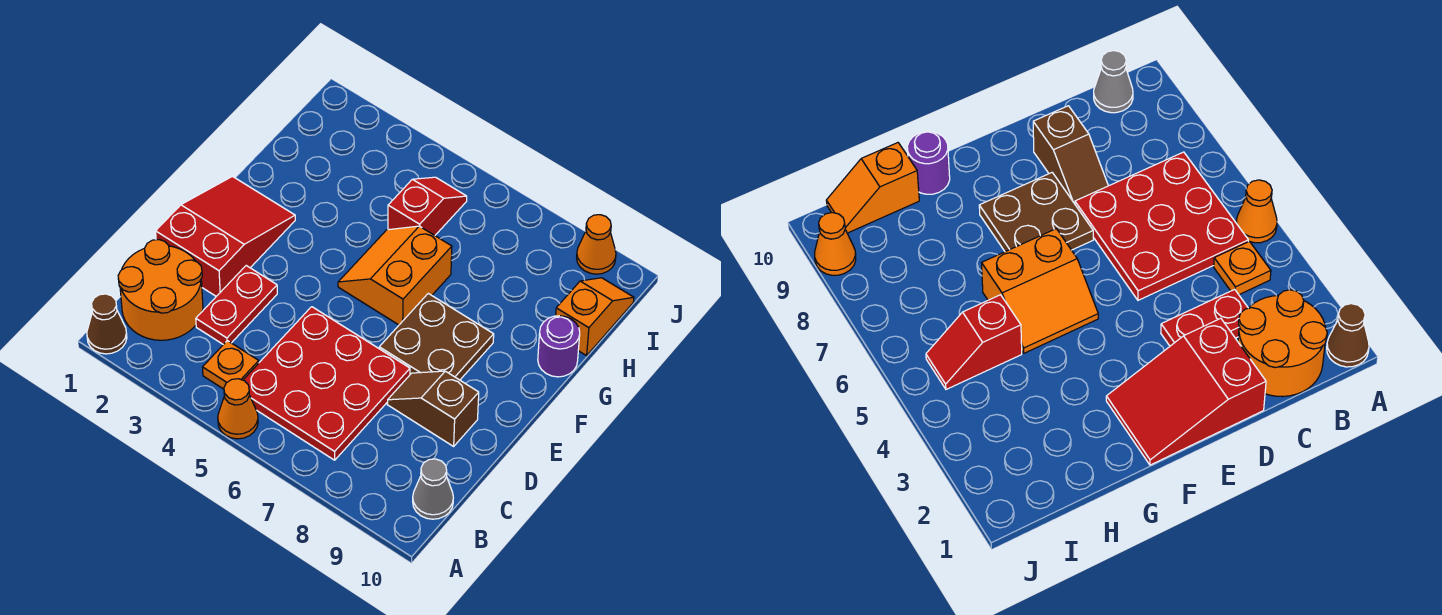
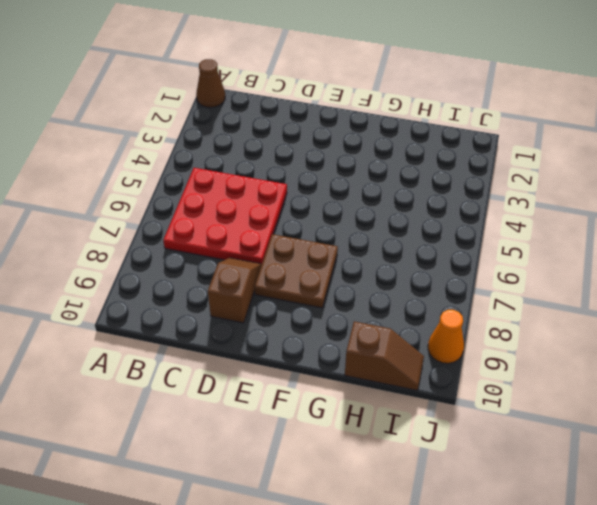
brown slope H10:I10 level 1 top H -> orange slope H10:I10 level 1 top H
none -> orange cone A5 level 1
none -> orange round brick B1:C2 level 1
none -> orange plate B4 level 1

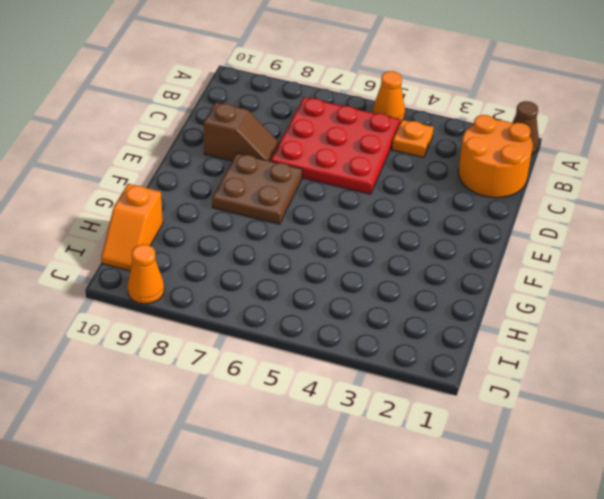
none -> grey cone B10 level 1
none -> red plate C3:D3 level 1
none -> red slope D1:F2 level 1 top D

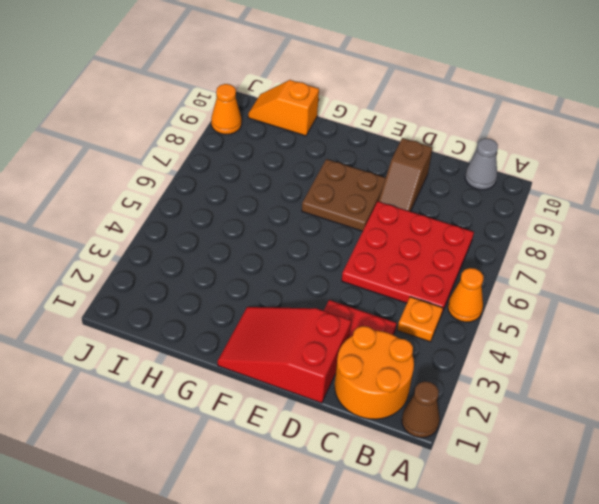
none -> orange slope F5:G6 level 1 top 6
none -> purple round brick G10 level 1
none -> red slope H5:I5 level 1 top H

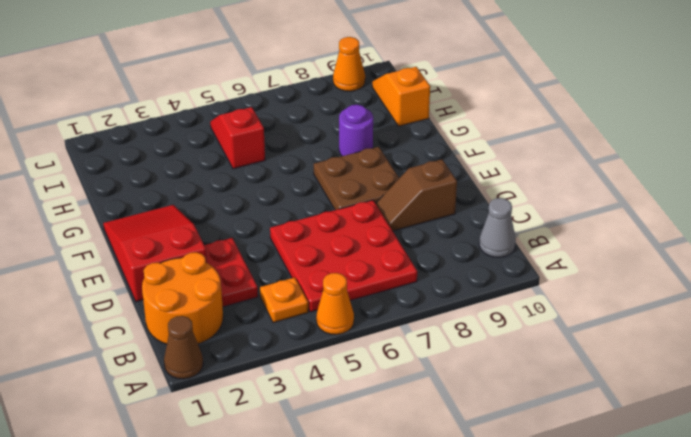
purple round brick G8 level 1 -> purple round brick G10 level 1
none -> orange slope F5:G6 level 1 top 6

